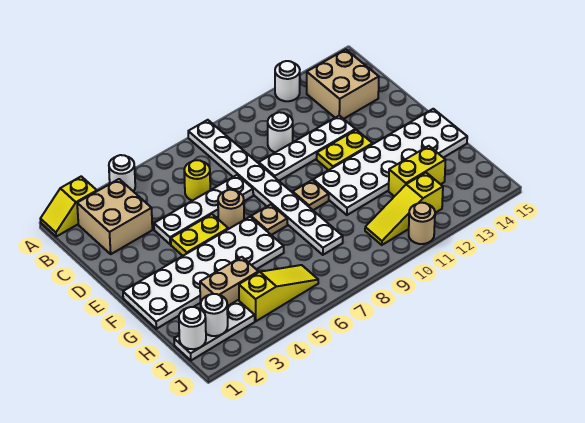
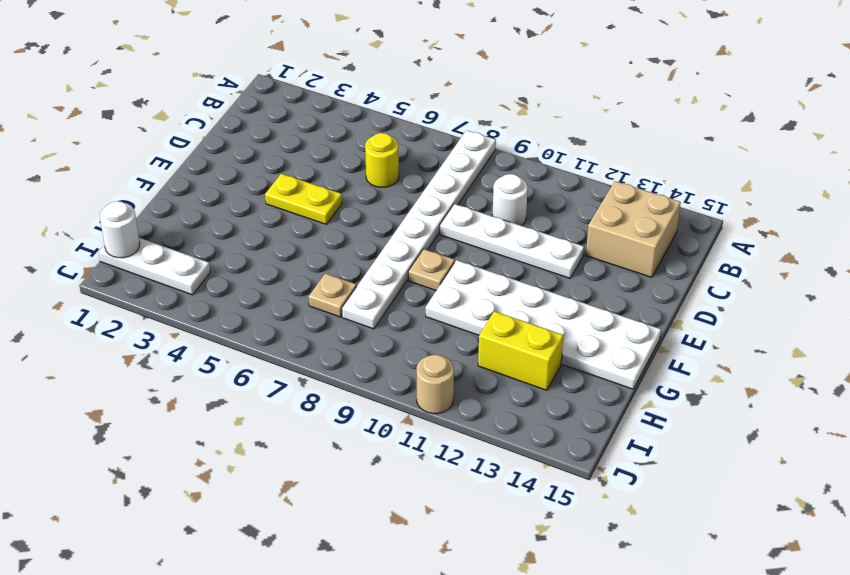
tan plate H7 level 1 -> tan plate F7 level 1
none -> yellow slope A1:A2 level 1 top 2
none -> white round brick A4 level 1
none -> white round brick A12 level 1

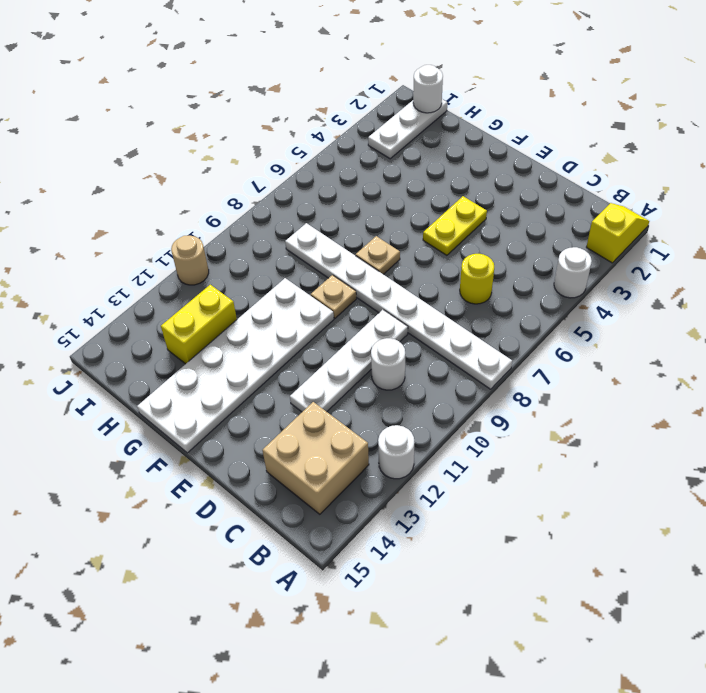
none -> tan brick B2:C3 level 1
none -> white plate D4:D7 level 1
none -> tan round brick E6 level 1

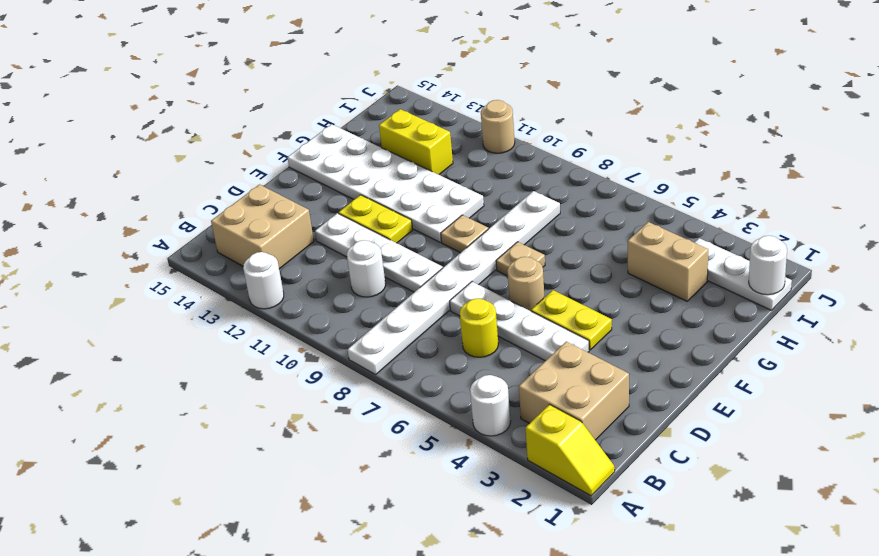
none -> white plate F1:G6 level 1
none -> yellow slope I4:I6 level 1 top 4
none -> yellow slope I10:I12 level 1 top 12

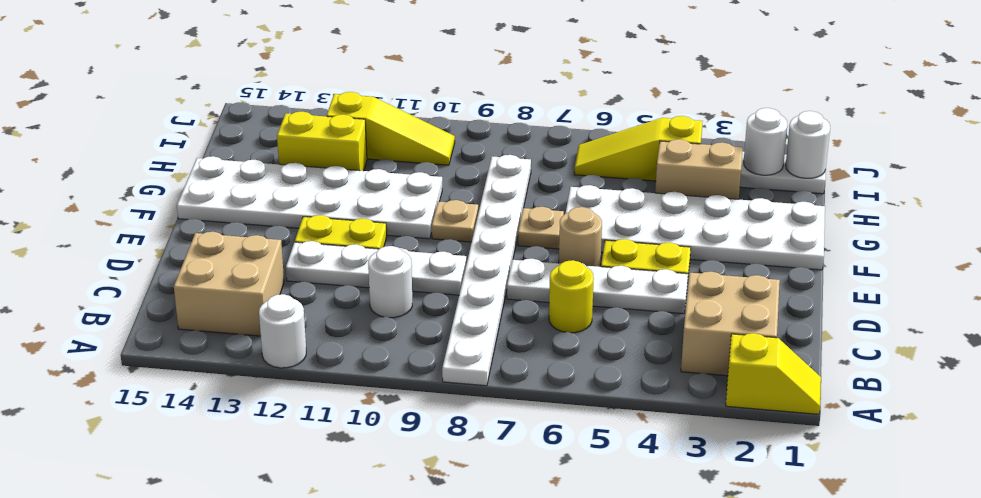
none -> white round brick A4 level 1
none -> tan round brick J11 level 1

